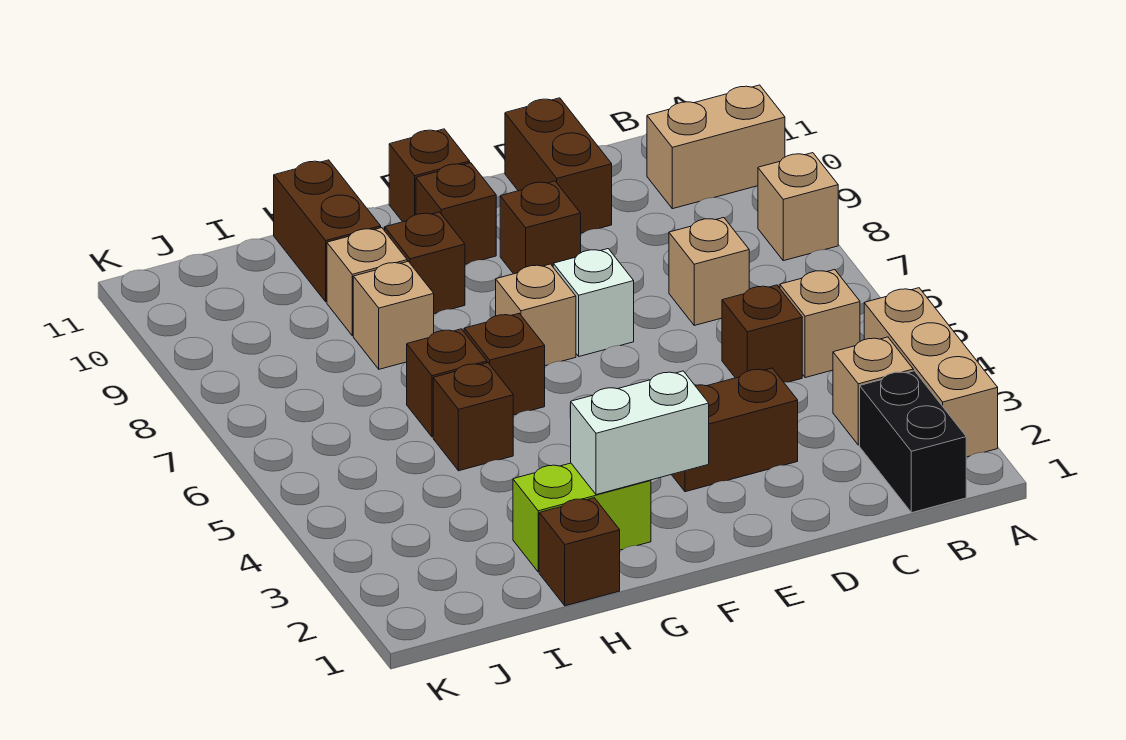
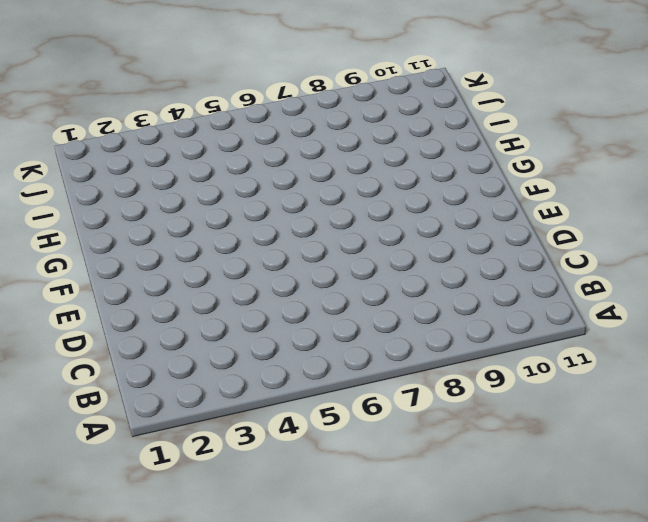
none -> tan brick A2:A4 level 1
none -> tan brick A8 level 1
none -> tan brick A10:B10 level 1

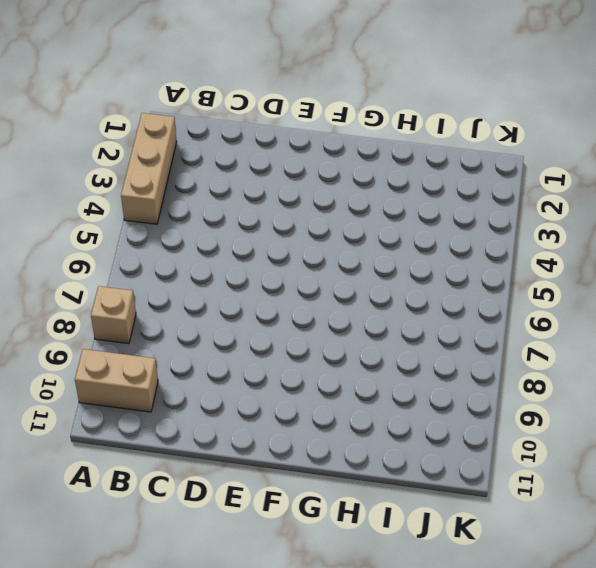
none -> black brick B1:B2 level 1
none -> tan brick B3 level 1
none -> tan brick B5 level 1

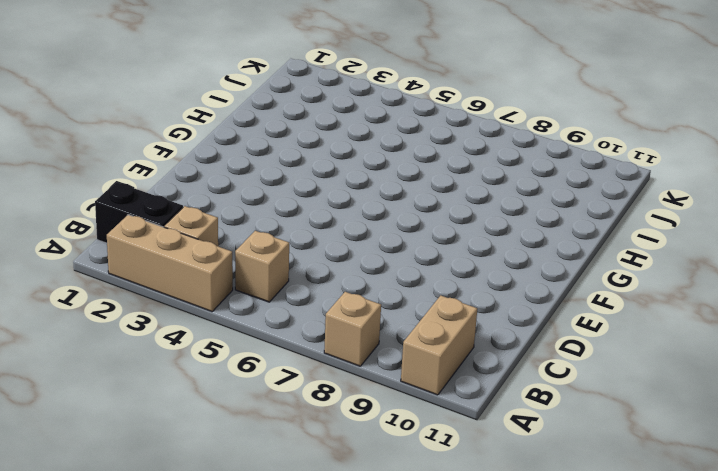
none -> brown brick C5 level 1
none -> tan brick C7 level 1
none -> brown brick D3:E3 level 1

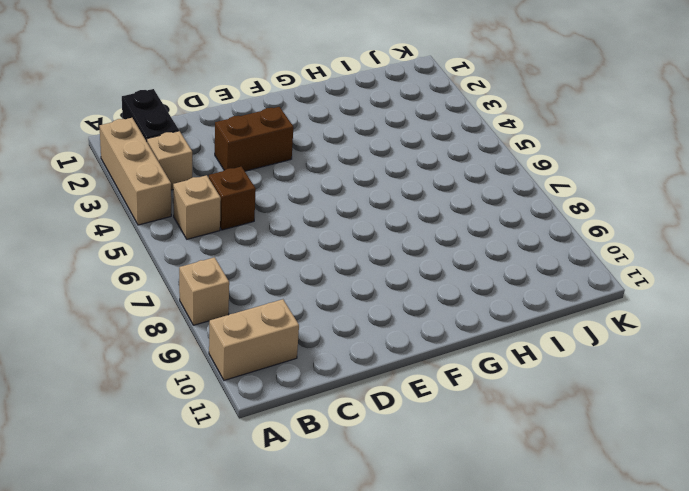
none -> tan brick C7 level 1
none -> brown brick D10:D11 level 1
none -> white brick E7 level 1

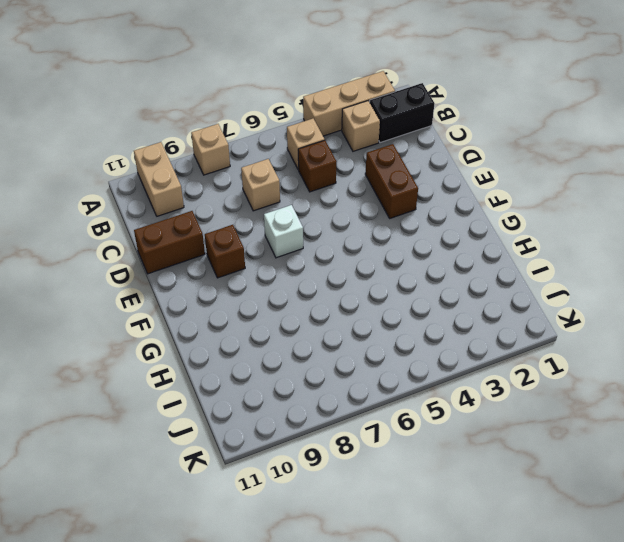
none -> tan brick F7 level 1
none -> brown brick F10 level 1
none -> brown brick F11 level 1

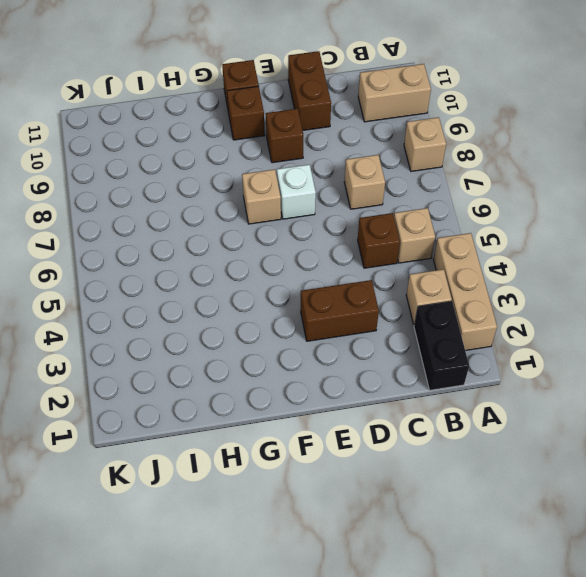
none -> lime brick G2:H2 level 1
none -> brown brick G6 level 1
none -> brown brick G9 level 1

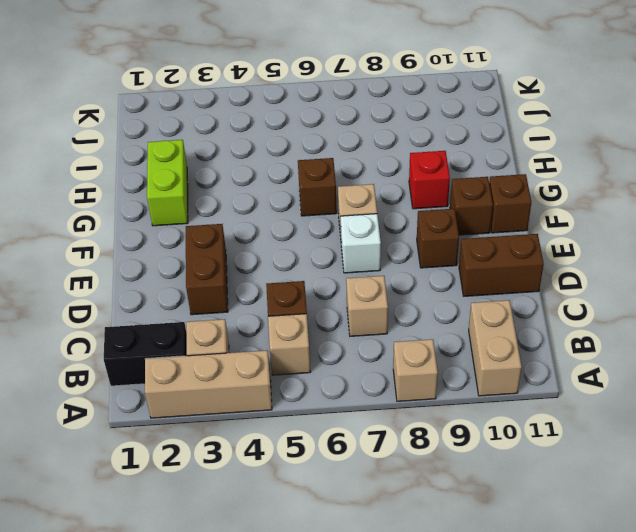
red brick G9 level 1 -> brown brick G9 level 1
none -> brown brick H1 level 1
none -> brown brick H5 level 1
none -> brown brick H6 level 1

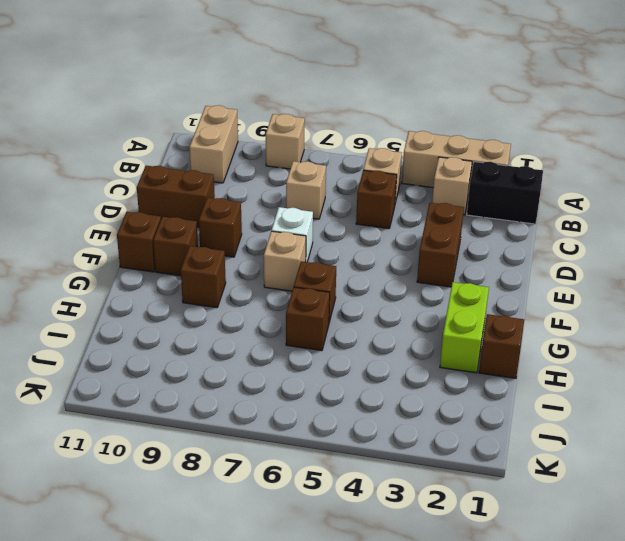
none -> brown brick H5 level 1
none -> tan brick H8 level 1
none -> tan brick H9 level 1

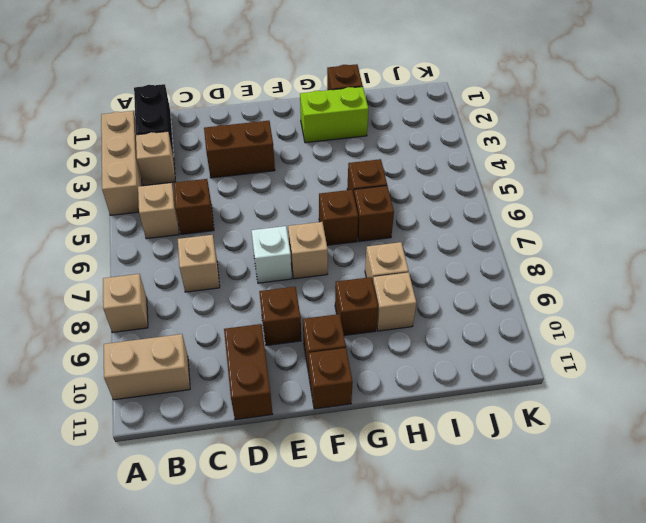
none -> brown brick H10:H11 level 1
none -> white brick F2:G2 level 2

